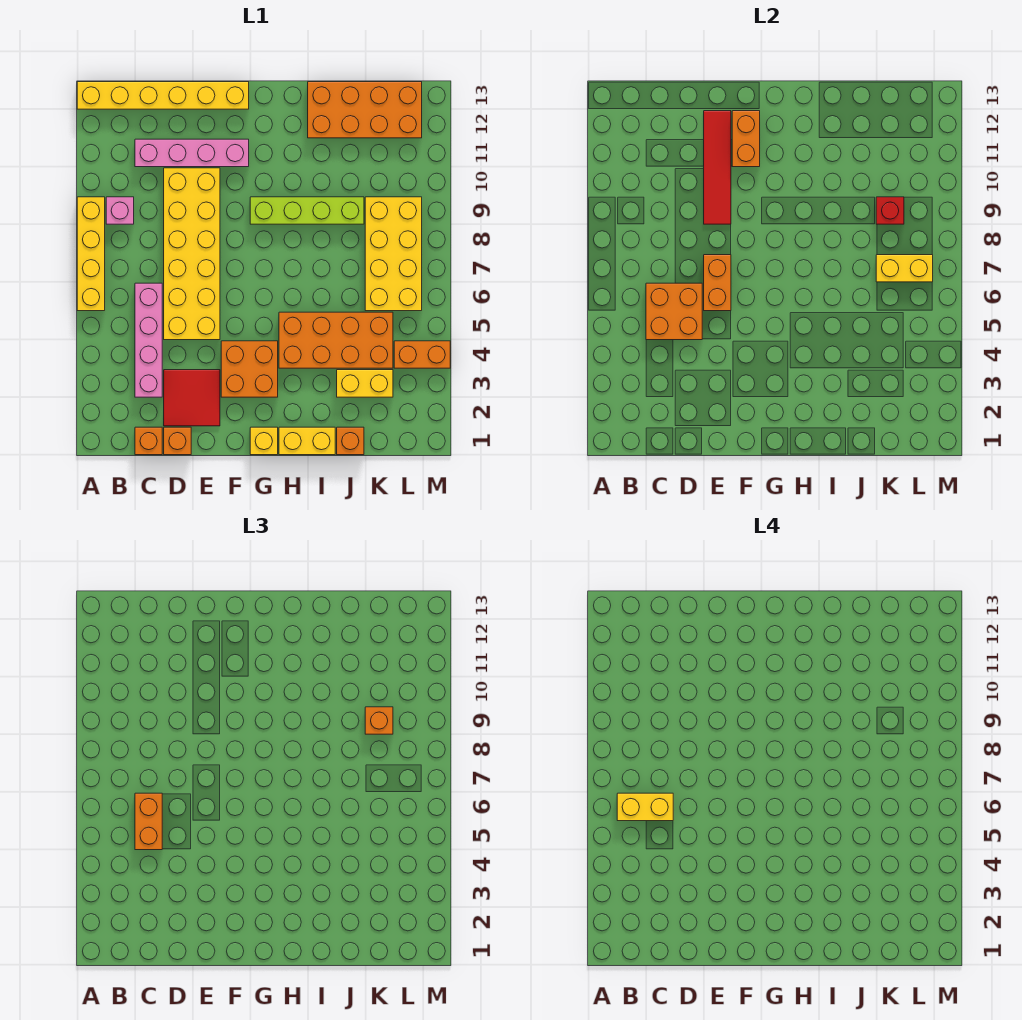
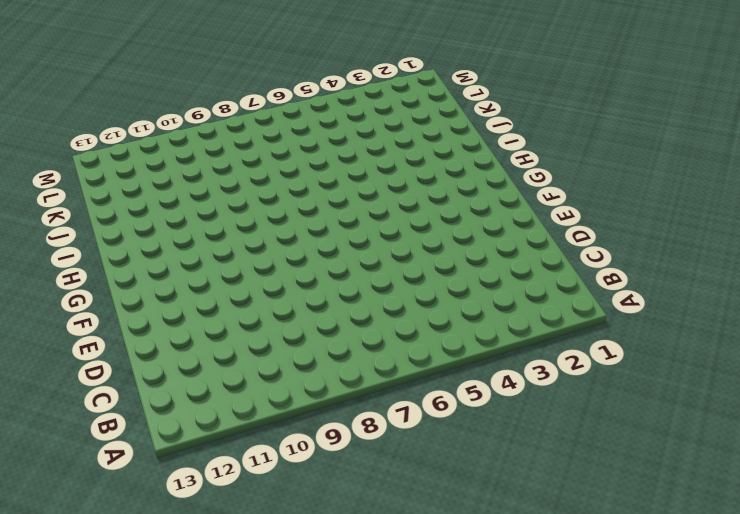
none -> yellow brick A6:A9 level 1
none -> yellow brick A13:F13 level 1
none -> pink brick B9 level 1

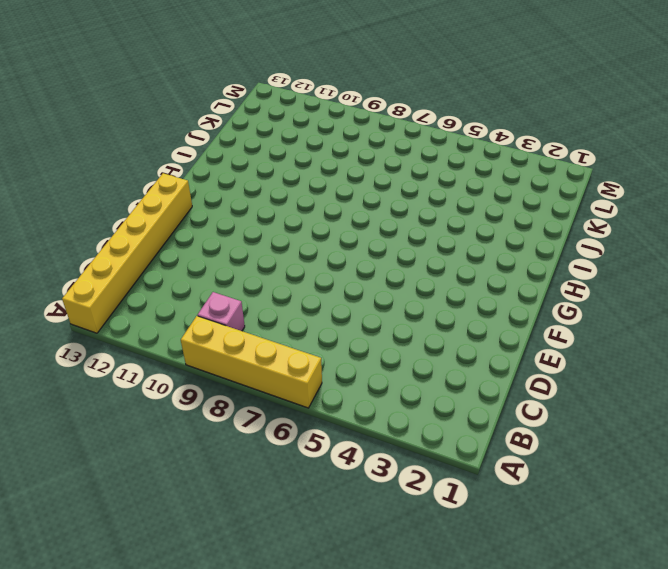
none -> orange brick C1 level 1
none -> pink brick C3:C6 level 1
none -> pink brick C11:F11 level 1

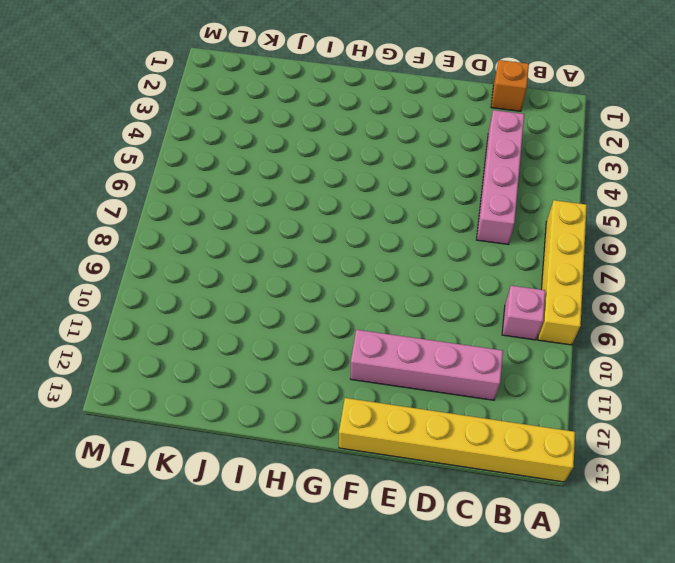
none -> orange brick D1 level 1
none -> red tile D2:E3 level 1
none -> yellow brick D5:E10 level 1

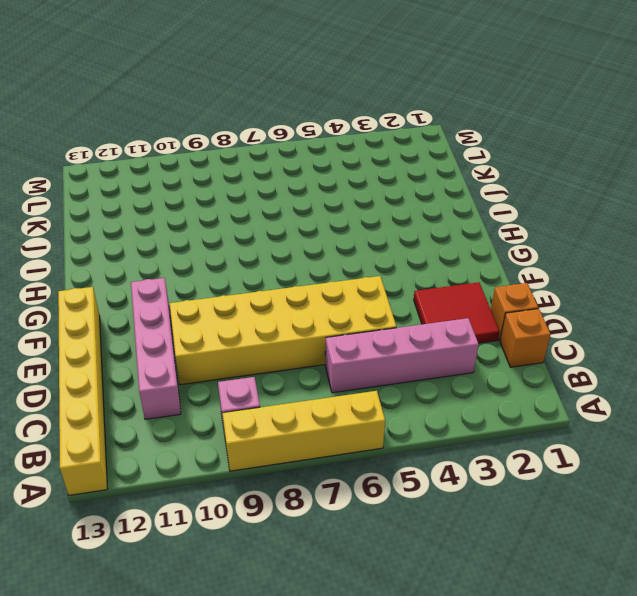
none -> orange brick F3:G4 level 1
none -> yellow brick G1 level 1
none -> lime brick G9:J9 level 1

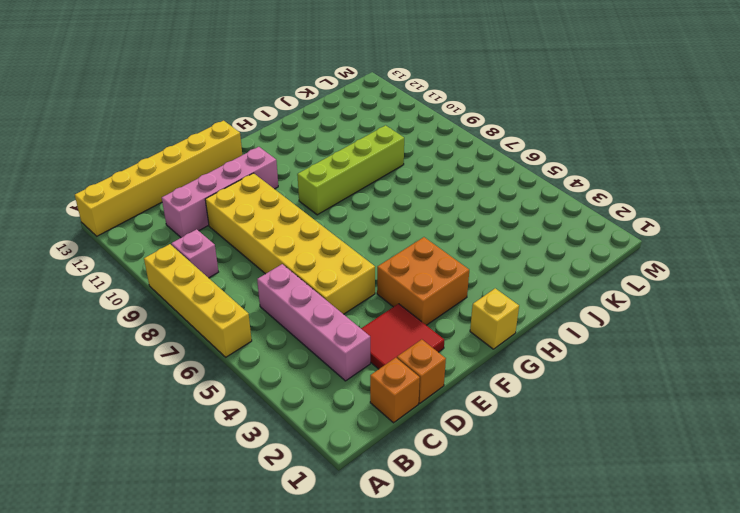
none -> yellow brick H1:I1 level 1
none -> orange brick H4:K5 level 1
none -> orange brick I12:L13 level 1

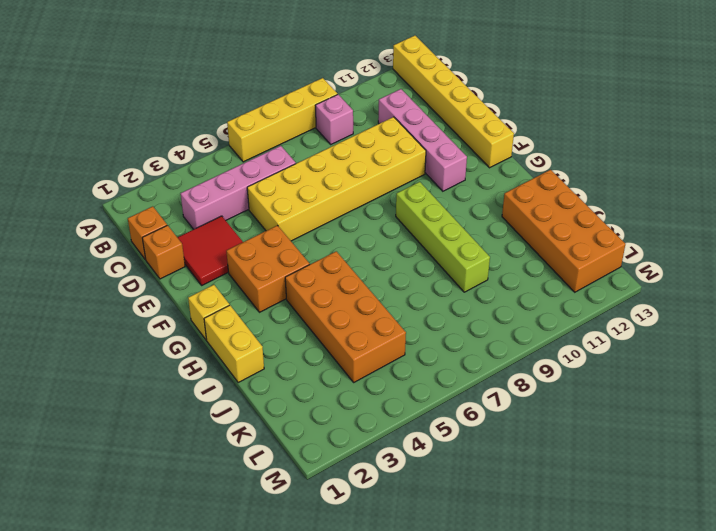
none -> orange brick J1 level 1
none -> yellow brick J3:K3 level 1
none -> yellow brick K6:L9 level 1

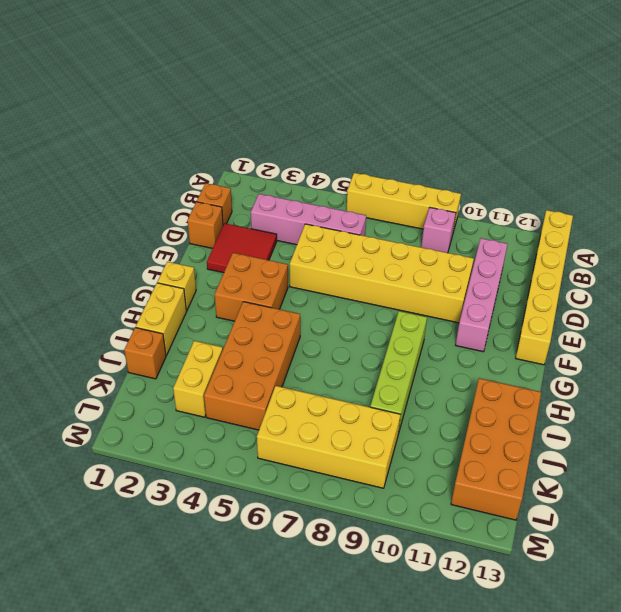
none -> orange brick L4:M4 level 1
none -> orange brick C5:D6 level 2
none -> orange brick E6:E7 level 2

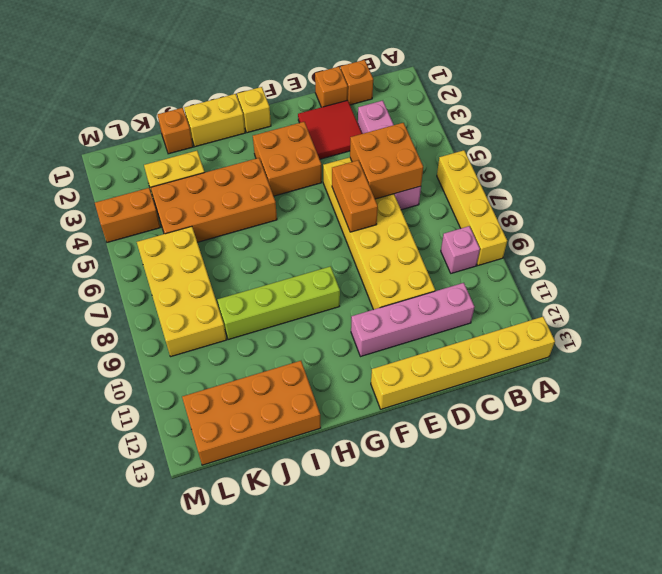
none -> red tile E9:E12 level 2
none -> orange brick F11:F12 level 2
none -> yellow brick K7:L7 level 2

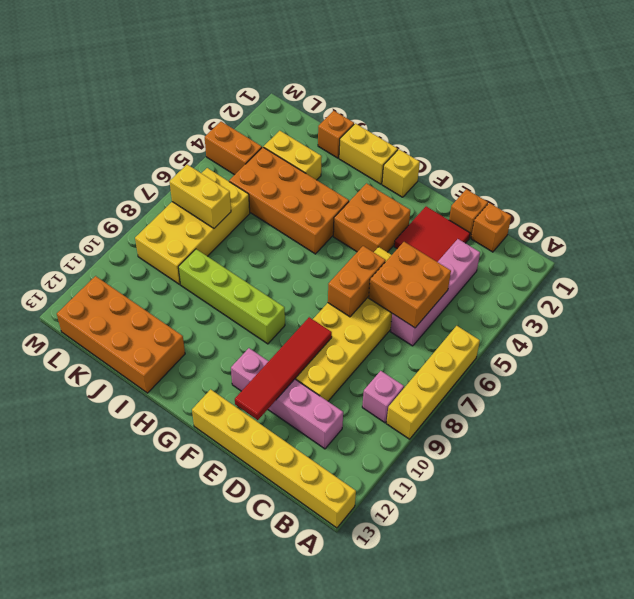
none -> orange brick F11:F12 level 2
none -> red brick K9 level 2
none -> orange brick C5:C6 level 3

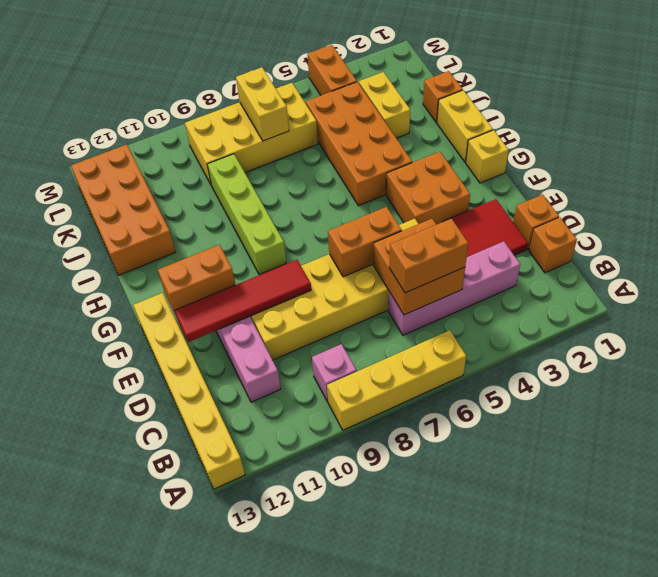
none -> red brick K9 level 2
none -> orange brick K9 level 3
none -> yellow brick B6:C6 level 4

